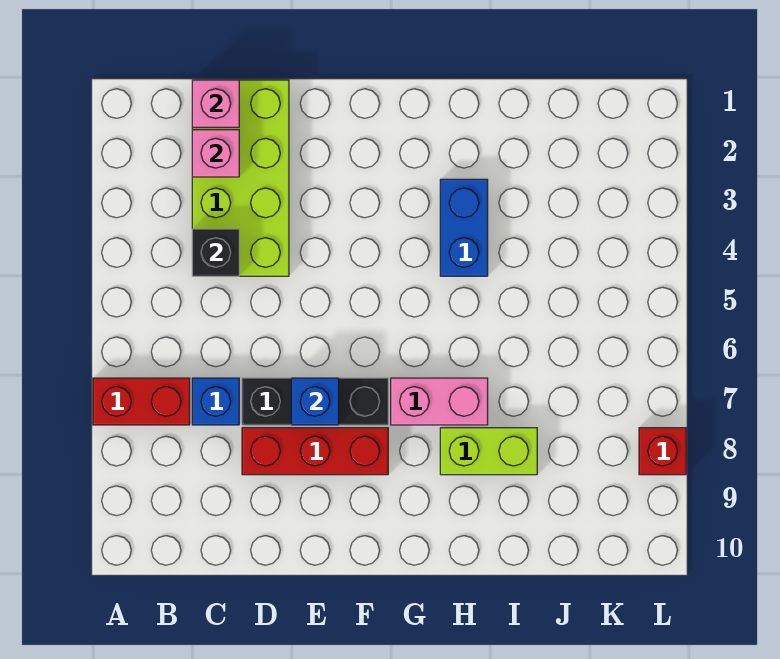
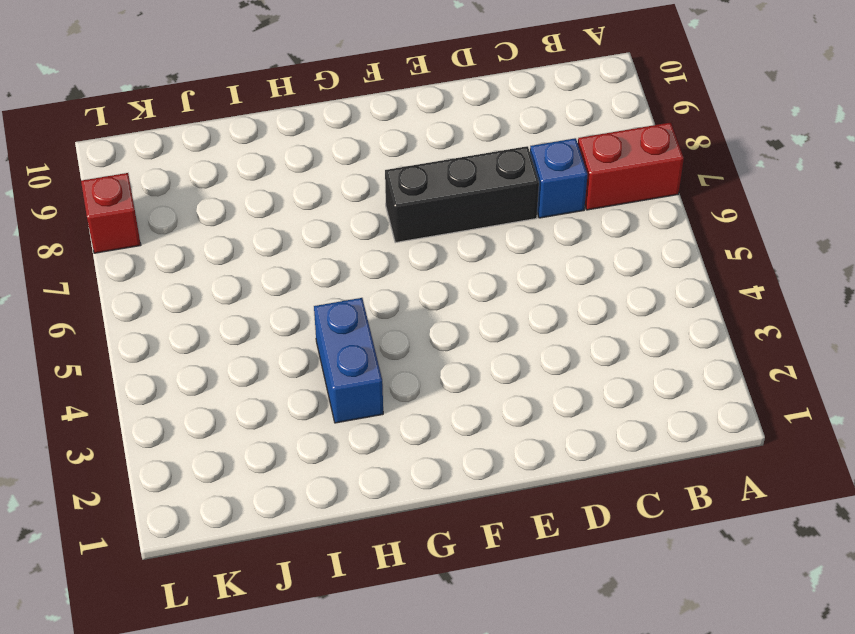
none -> lime brick C1:D4 level 1
none -> red brick D8:F8 level 1
none -> pink brick G7:H7 level 1

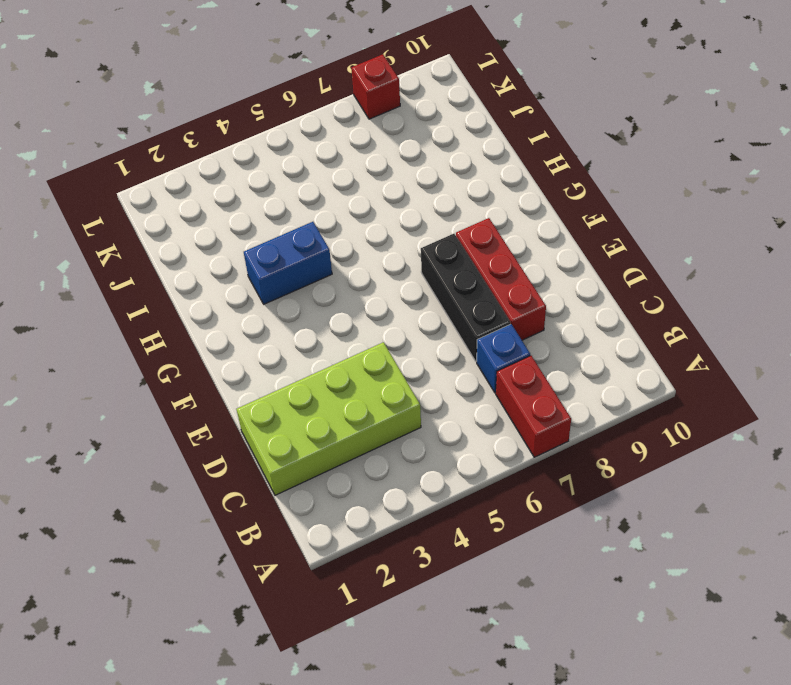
none -> pink brick G7:H7 level 1
none -> lime brick H8:I8 level 1
none -> pink brick C1 level 2

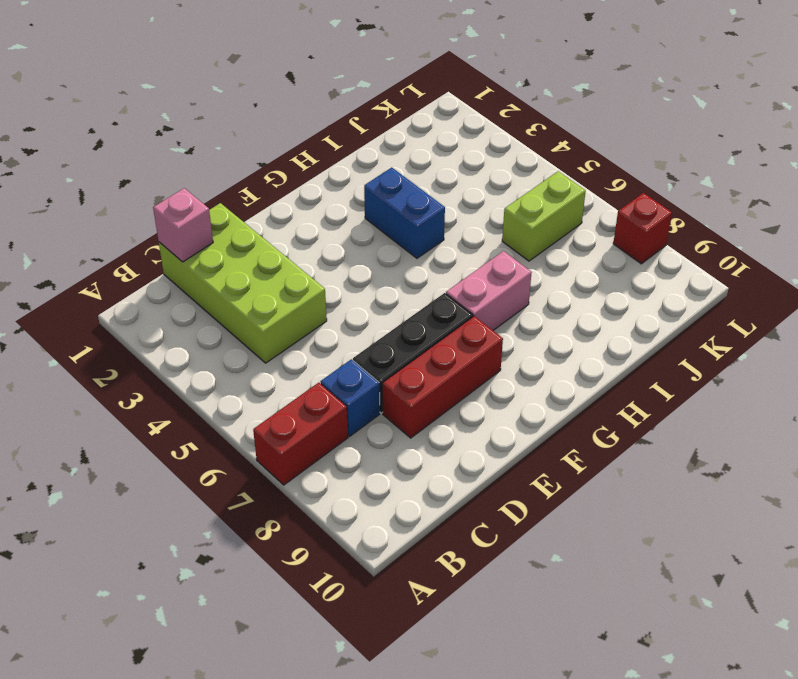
lime brick J6:K6 level 1 -> lime brick H8:I8 level 1
none -> pink brick C2 level 2
none -> black brick C4 level 2
none -> blue brick E7 level 2

